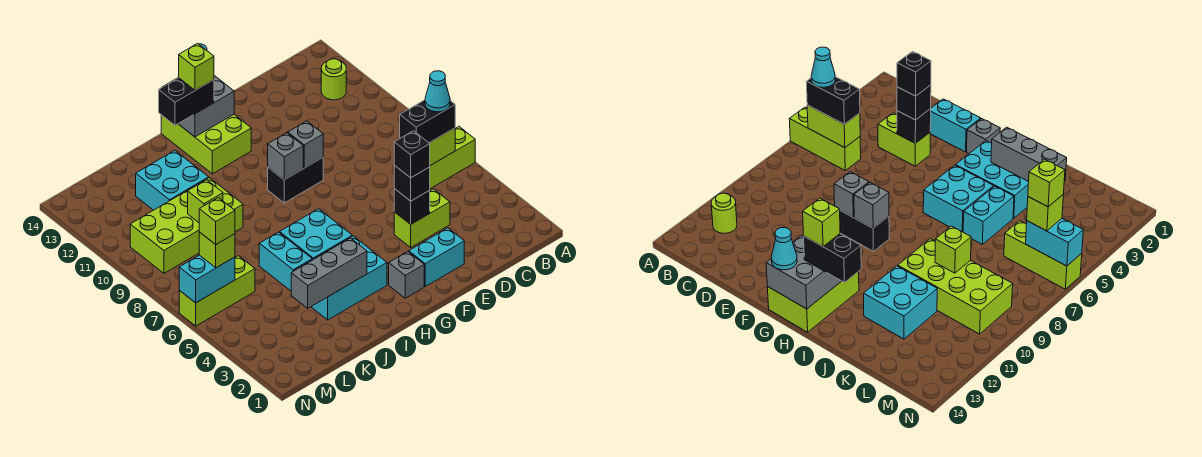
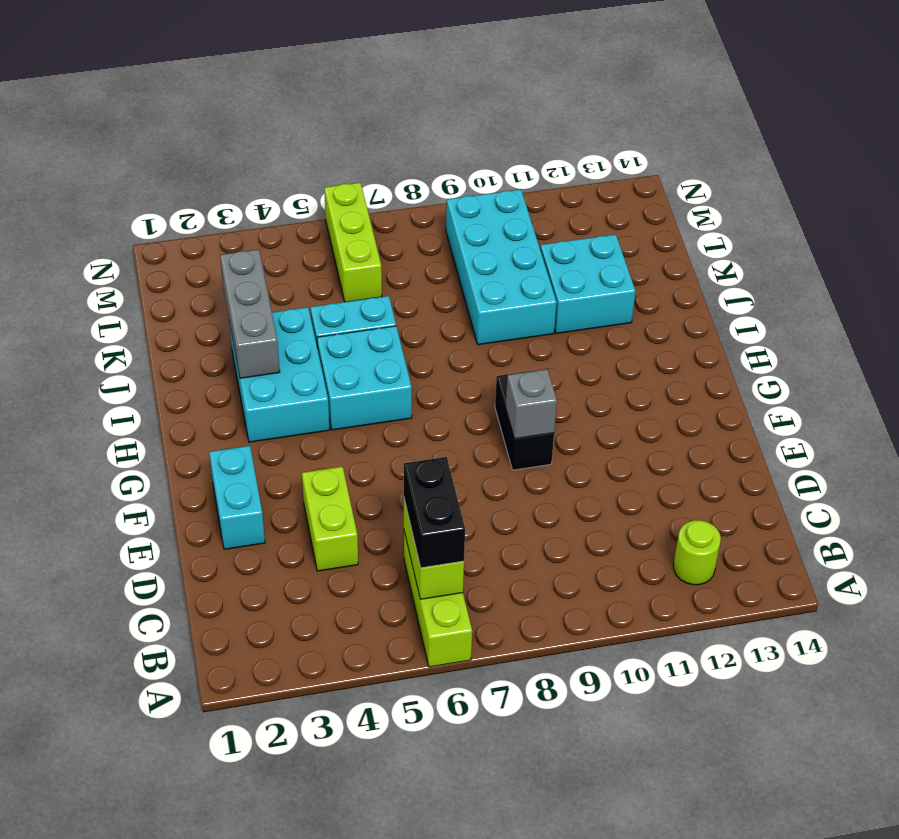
cyan brick J9:M10 level 1 -> lime brick J9:M10 level 1
none -> grey brick G2 level 1
none -> lime brick G12:H14 level 1
none -> black brick E4 level 2
none -> grey brick G9 level 2

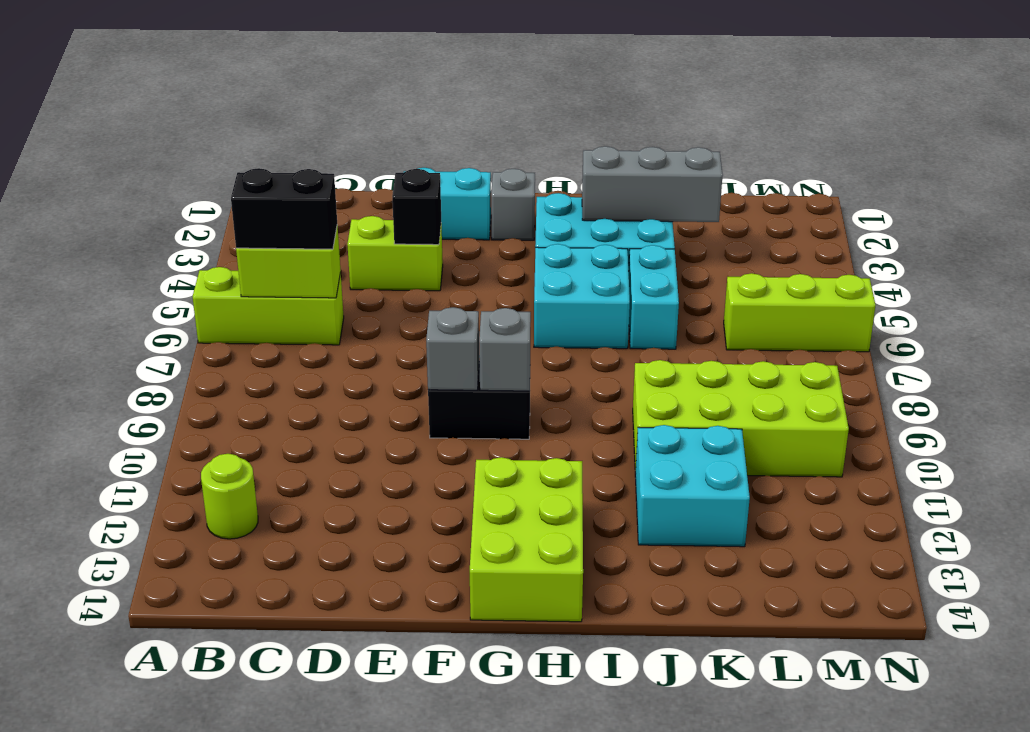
none -> grey brick G13:H14 level 2
none -> lime brick K9 level 2
none -> cyan brick M6:N6 level 2
none -> black brick E4 level 3

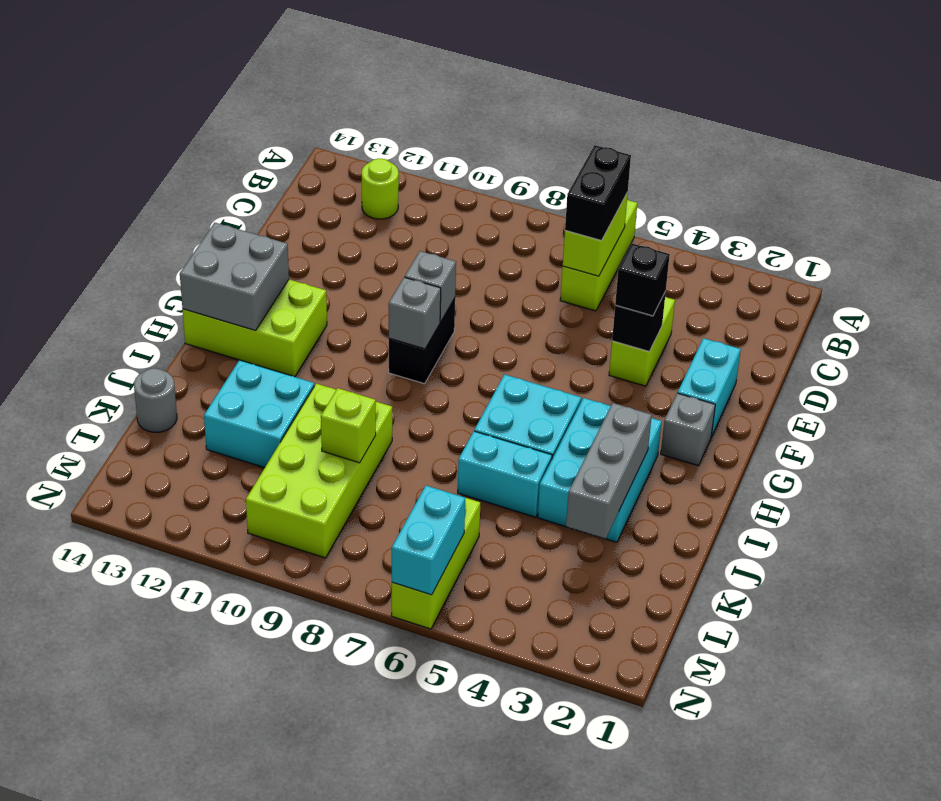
grey round brick K14 level 1 -> none
none -> cyan cone G14 level 3
none -> black brick H13:I13 level 3
none -> lime brick M6 level 3
none -> cyan cone B6 level 4

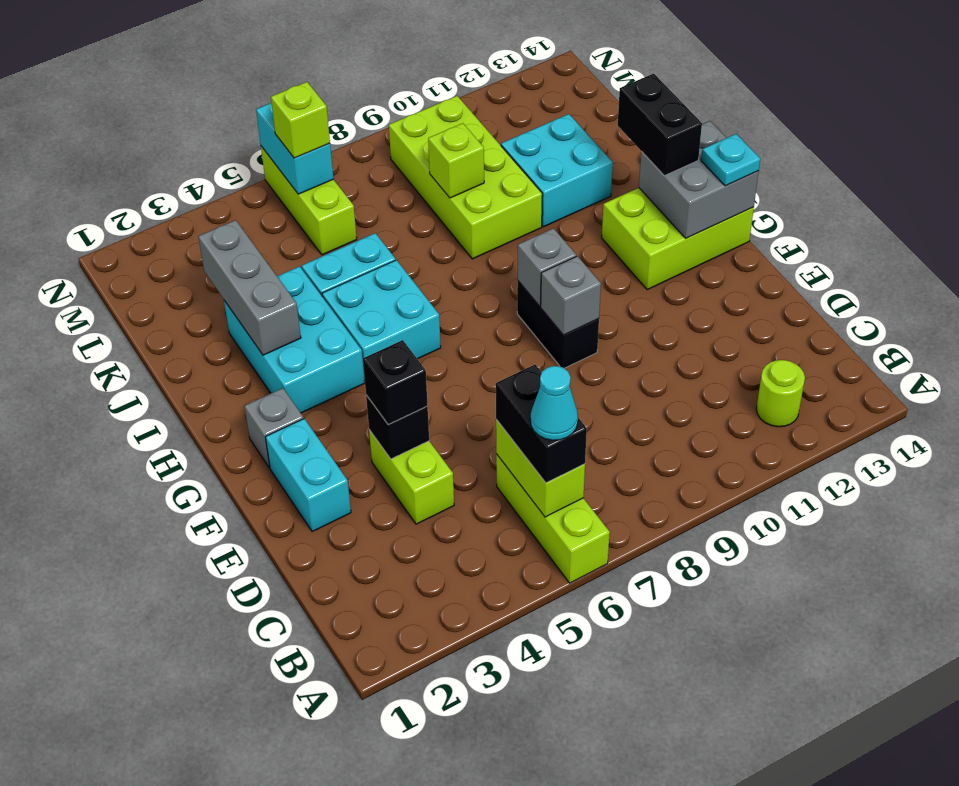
cyan plate G14 level 3 -> cyan cone G14 level 3
none -> black brick E4 level 4
none -> lime brick H13 level 4
none -> lime brick M6 level 4

